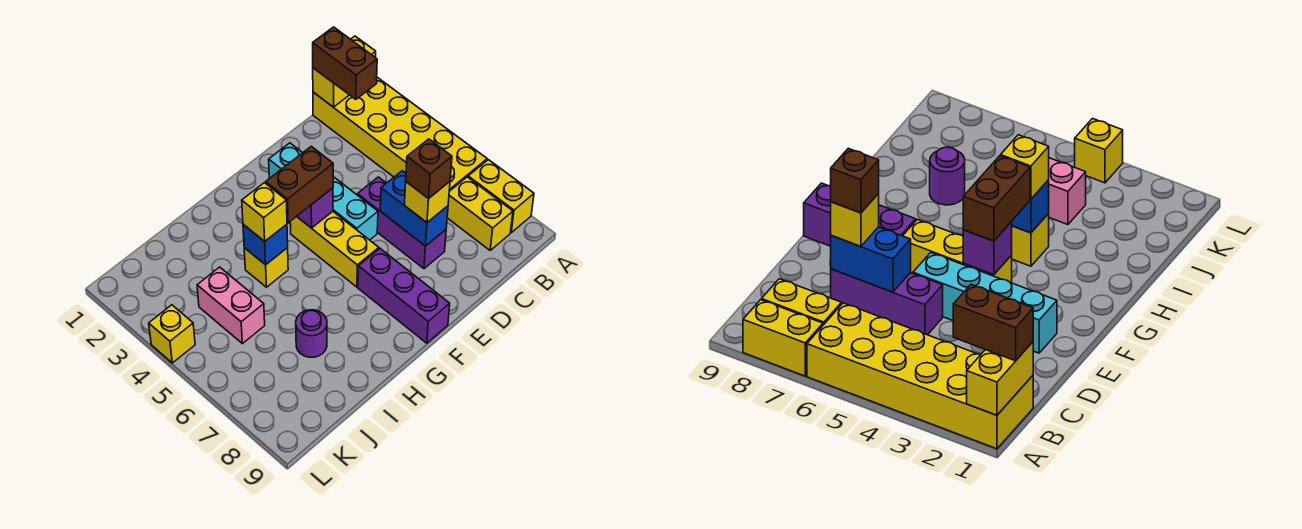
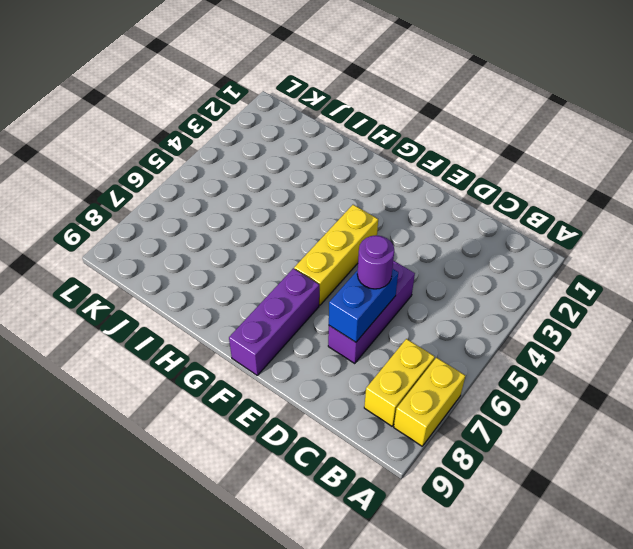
purple round brick D6 level 3 -> purple round brick I7 level 1
none -> yellow brick A1:B6 level 1
none -> cyan brick E2:E5 level 1
none -> yellow brick H4 level 1

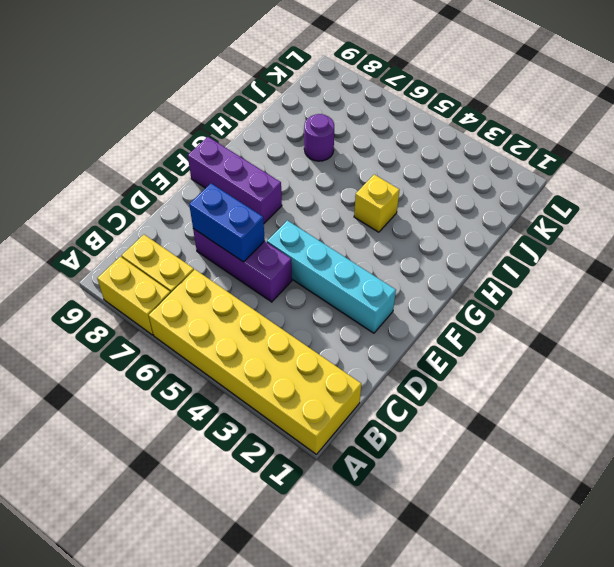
none -> yellow brick F4:F6 level 1
none -> pink brick J4:J5 level 1
none -> yellow brick L4 level 1

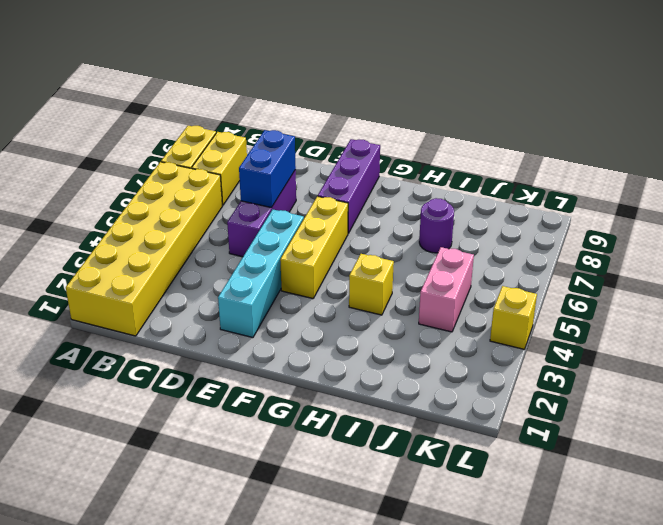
none -> yellow brick A1:B1 level 2
none -> purple brick F4 level 2
none -> blue brick H4 level 2

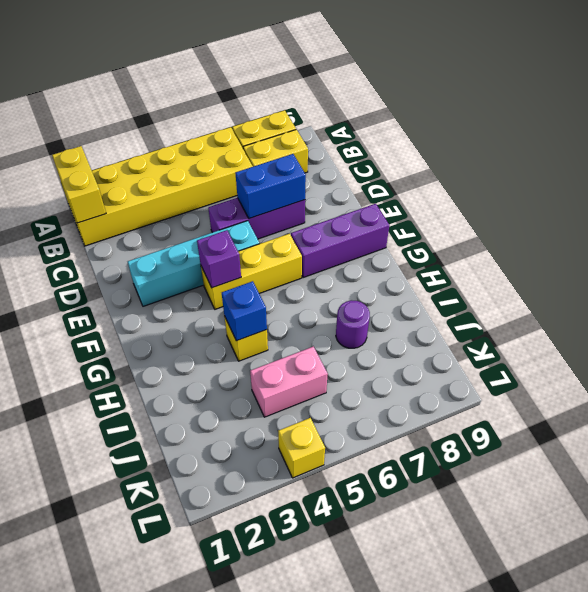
none -> brown brick B1:B2 level 3
none -> yellow brick D7 level 3
none -> brown brick F4:G4 level 3

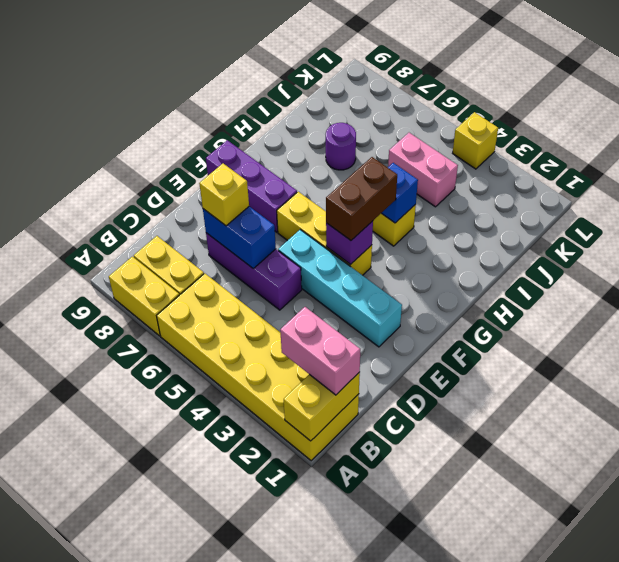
pink brick B1:B2 level 3 -> brown brick B1:B2 level 3
none -> yellow brick H4 level 3
none -> brown brick D7 level 4

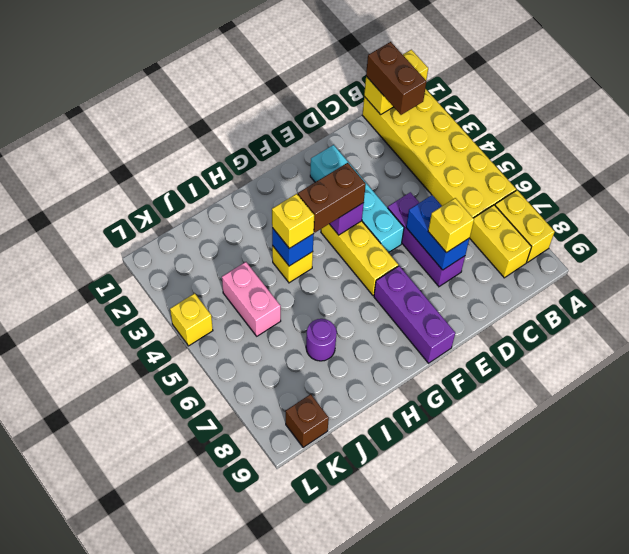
brown brick K9 level 1 -> brown brick D7 level 4

